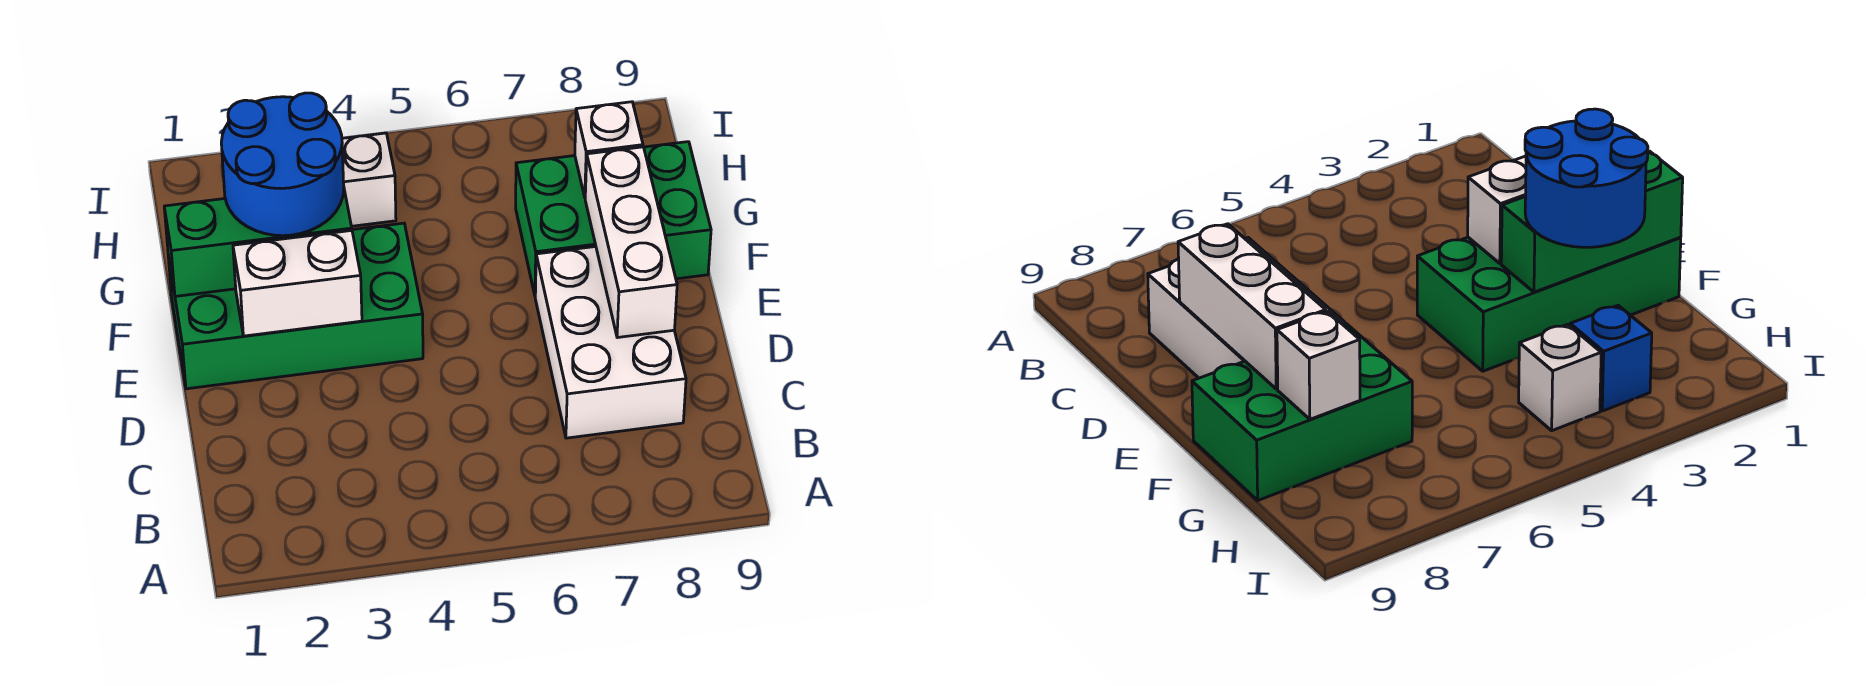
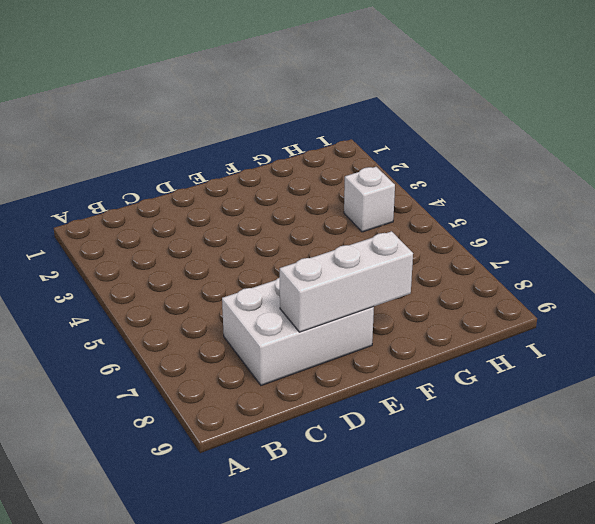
none -> green brick E1:F4 level 1
none -> green brick F7:G9 level 1

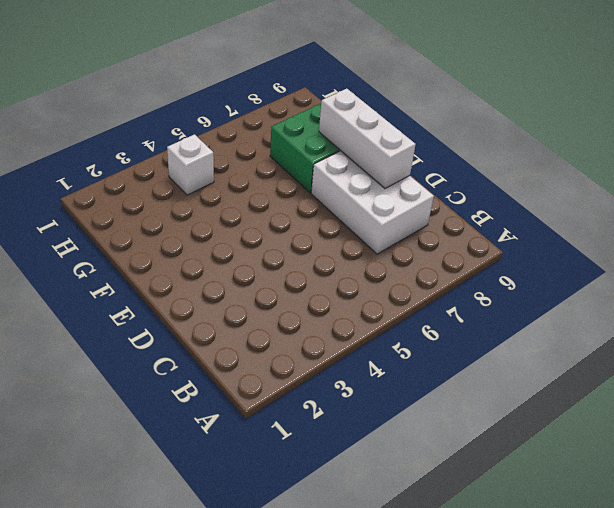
none -> green brick E1:F4 level 1
none -> blue brick H3 level 1

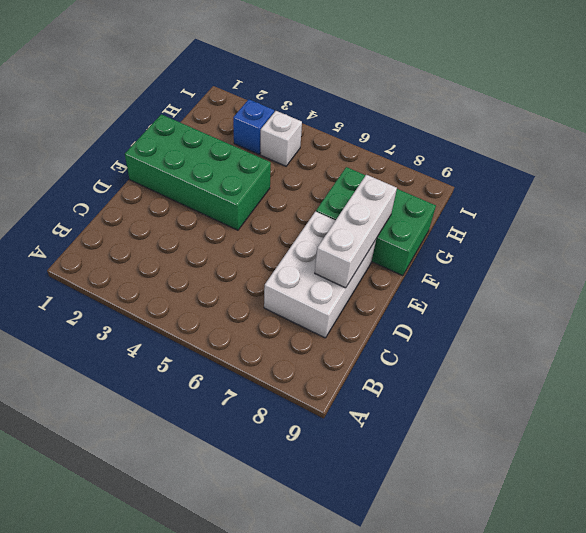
none -> white brick E2:E3 level 2
none -> green brick F1:F3 level 2

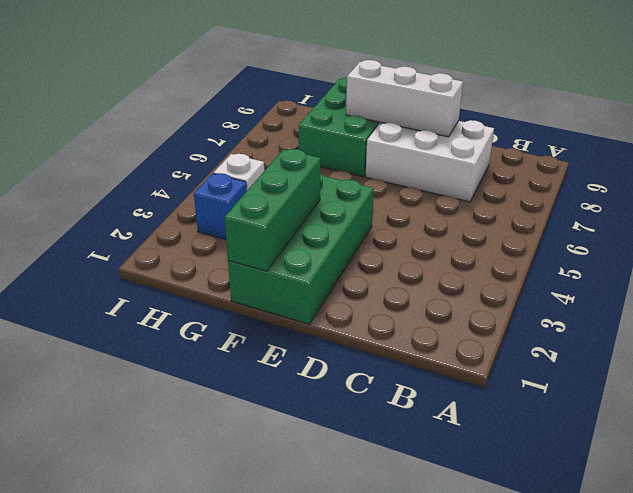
none -> white brick E2:E3 level 2
none -> white brick G8 level 2

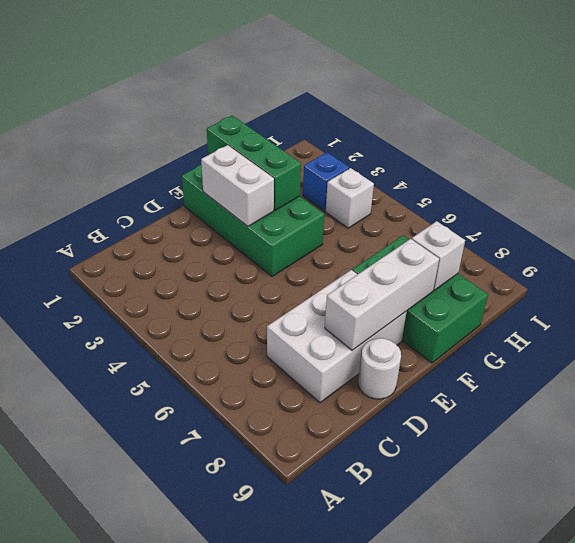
white round brick D9 level 1 -> none
none -> blue round brick F2:G3 level 3

